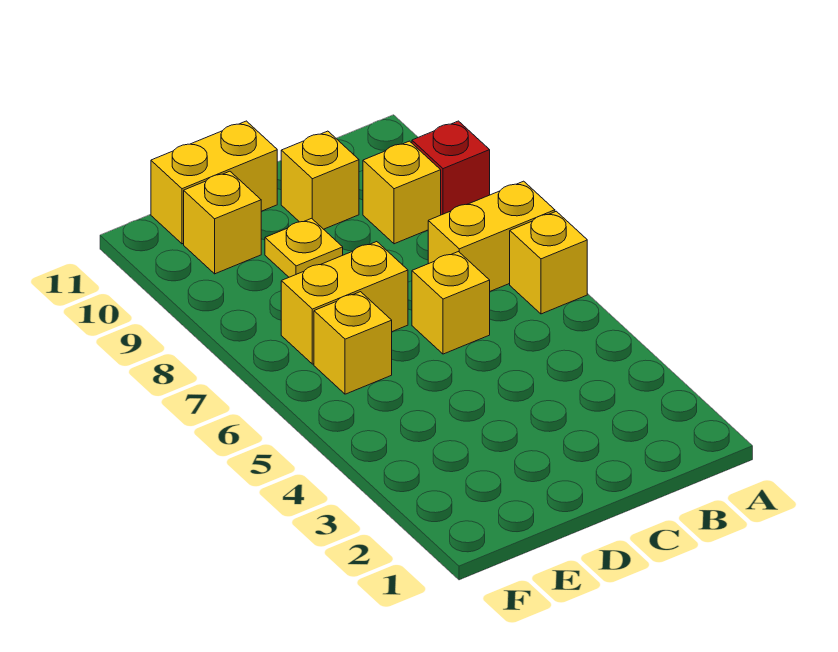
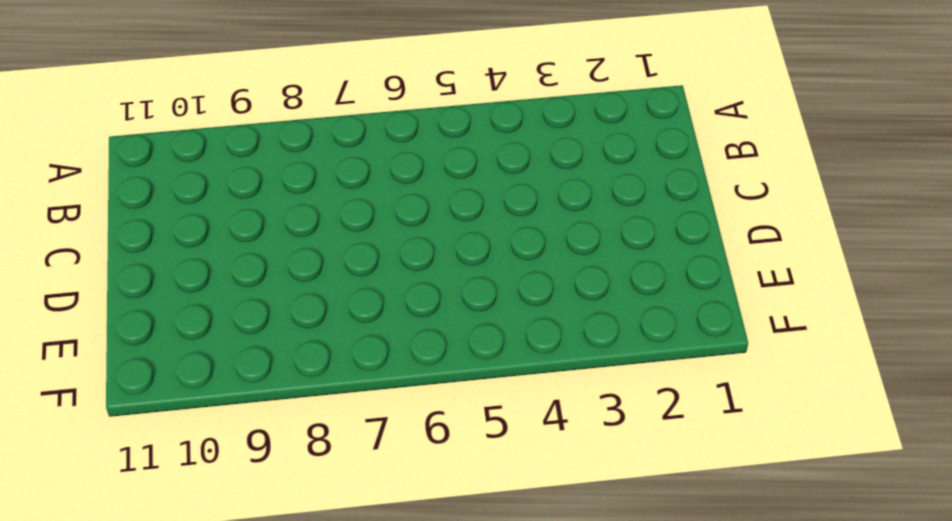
none -> yellow brick A6 level 1
none -> yellow brick A7:B7 level 1

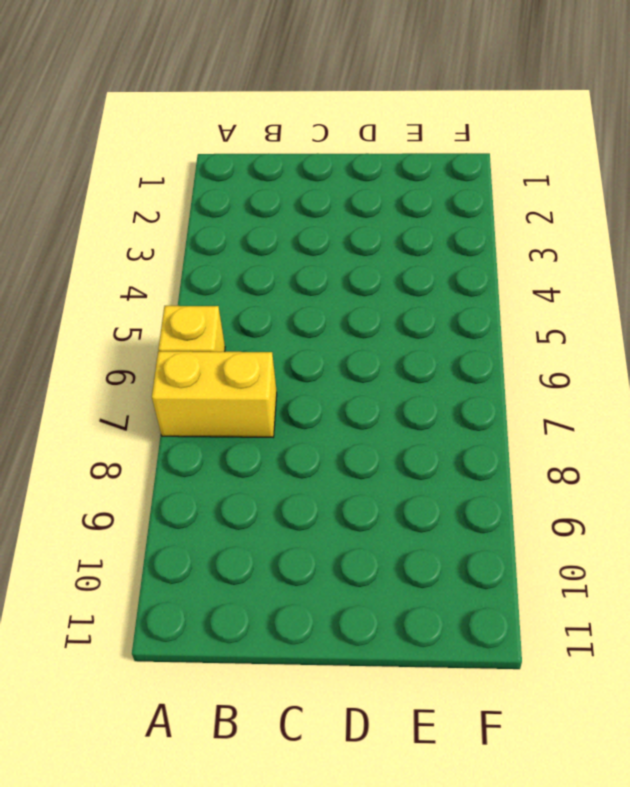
none -> red brick A9 level 1
none -> yellow brick B9 level 1

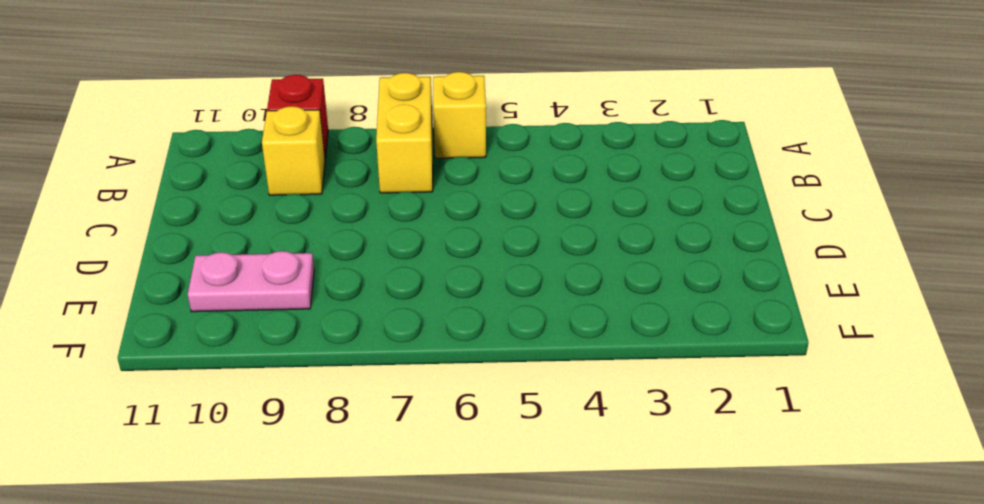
pink plate E9:E10 level 1 -> yellow brick E10 level 1
none -> yellow brick C6 level 1
none -> yellow brick C10 level 1

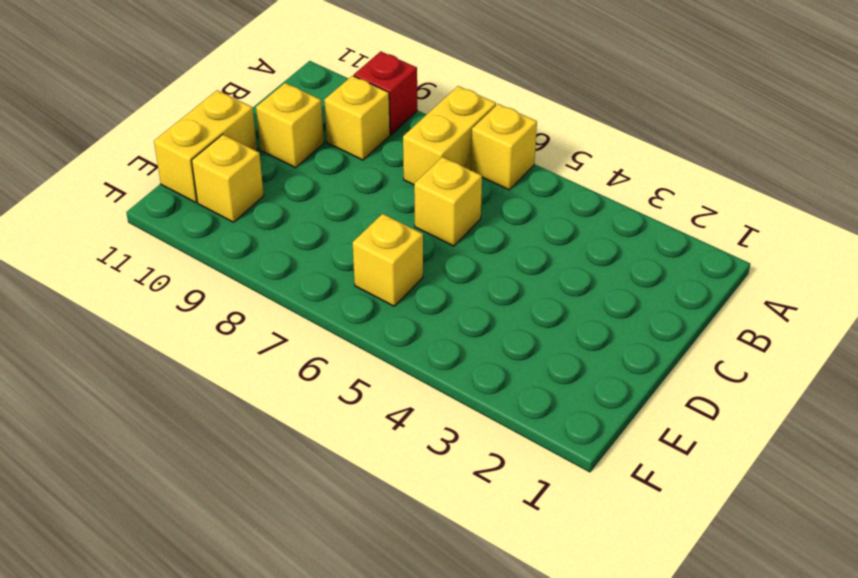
none -> yellow brick D7:E7 level 1
none -> yellow plate D9 level 1

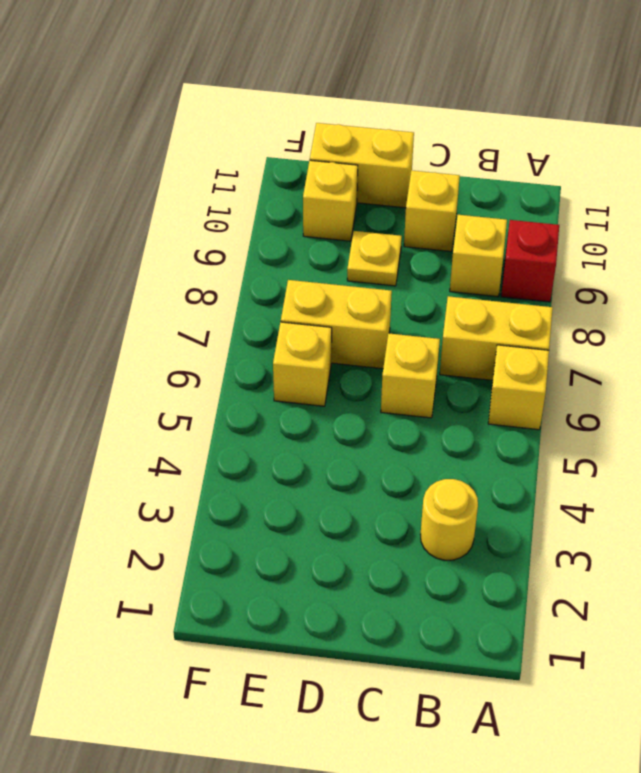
yellow round brick B3 level 1 -> none

